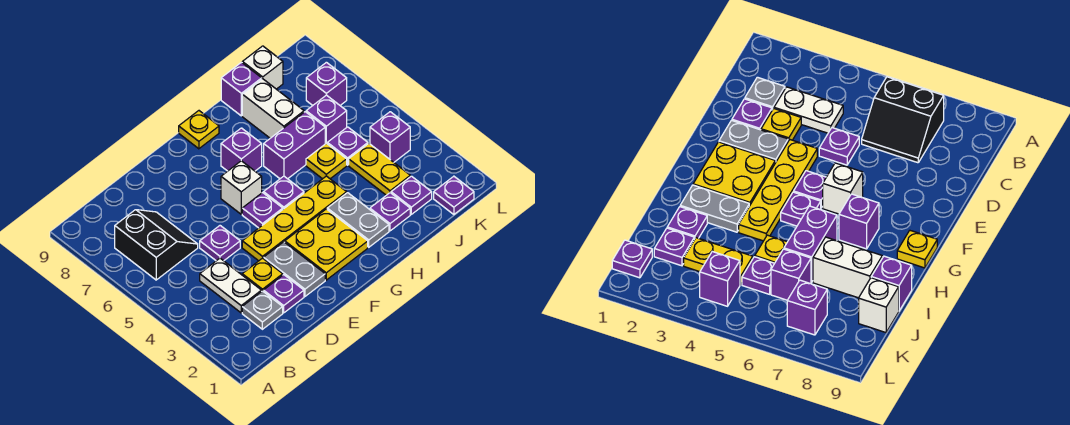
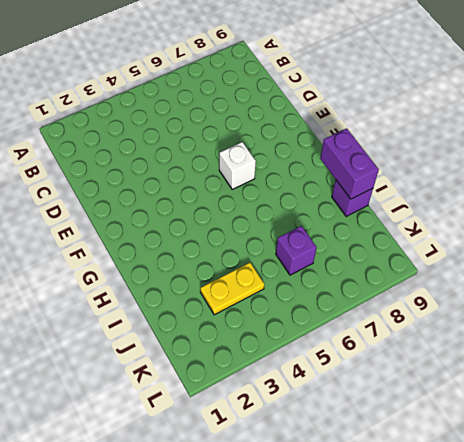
purple brick H9:I9 level 2 -> purple brick H6:I6 level 1
none -> black slope B6:C7 level 1 top B
none -> grey plate C2 level 1
none -> white plate C3:C4 level 1

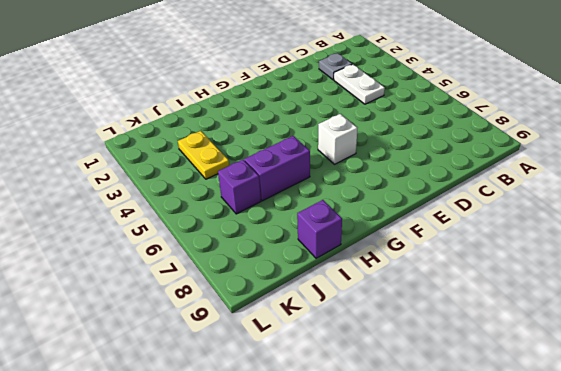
none -> black slope B6:C7 level 1 top B
none -> purple plate D2 level 1
none -> yellow plate D3 level 1

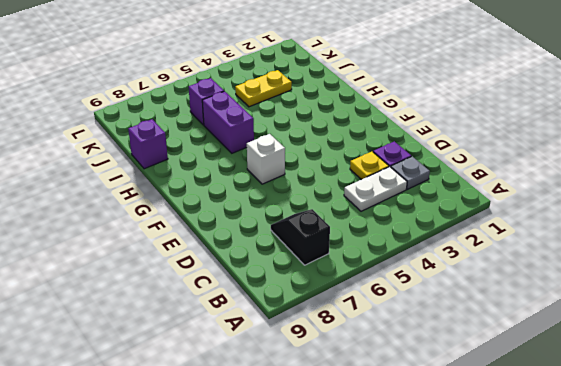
black slope B7:C7 level 1 top B -> black slope B6:C7 level 1 top B
none -> purple plate D5 level 1
none -> grey plate E2:E3 level 1
none -> yellow plate E4:H4 level 1

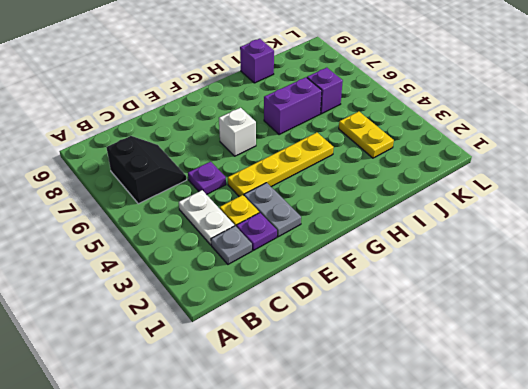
none -> yellow plate F2:G3 level 1
none -> purple plate F5 level 1
none -> purple plate G5 level 1

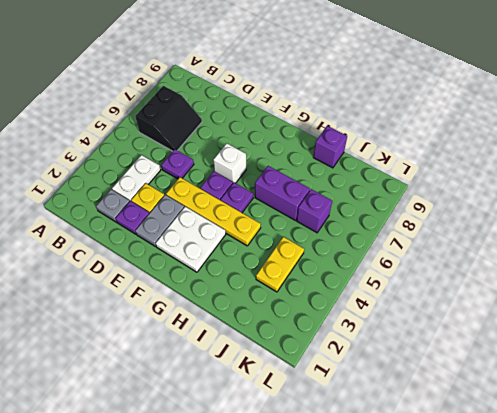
white plate F2:G3 level 1 -> yellow plate F2:G3 level 1
none -> purple brick G7 level 1
none -> yellow plate G9 level 1
none -> grey plate H2:H3 level 1

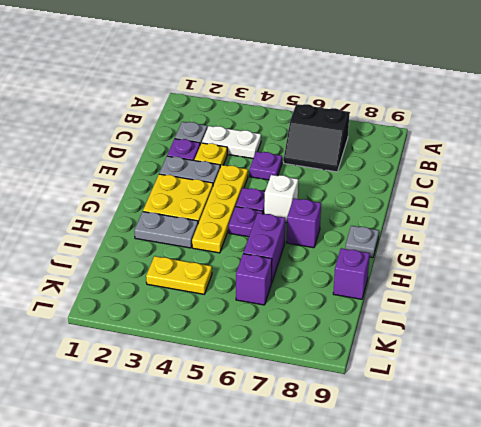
grey plate G9 level 1 -> yellow plate G9 level 1
none -> purple plate I2 level 1
none -> yellow plate I5 level 1
none -> white brick I7:I8 level 1

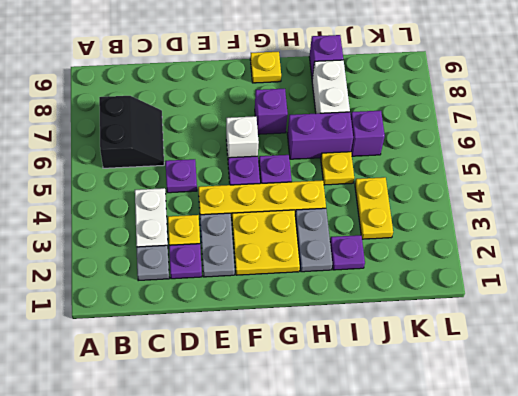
none -> purple plate J2 level 1
none -> purple plate J5 level 1
none -> white brick J9 level 1

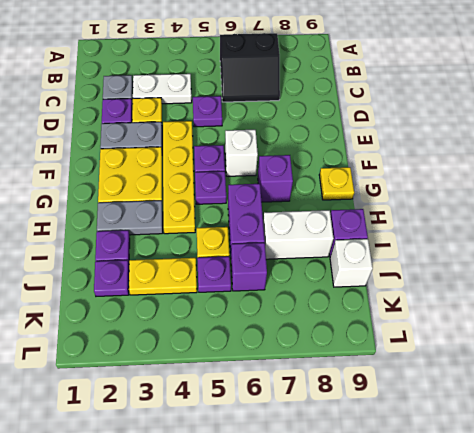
none -> purple plate K1 level 1
none -> purple brick K4 level 1
none -> purple brick K7 level 1

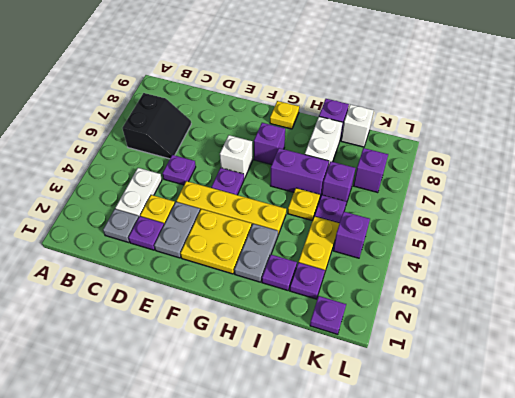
none -> purple plate G5 level 1

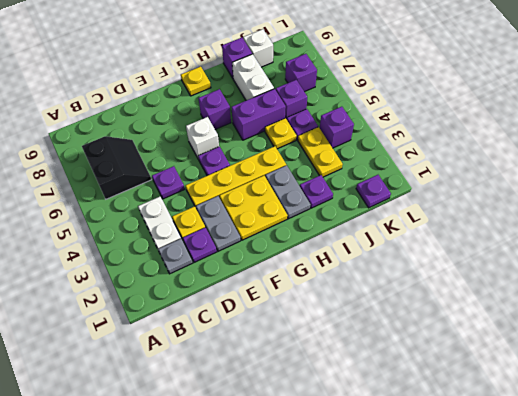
none -> purple plate G5 level 1
none -> purple plate J2 level 1

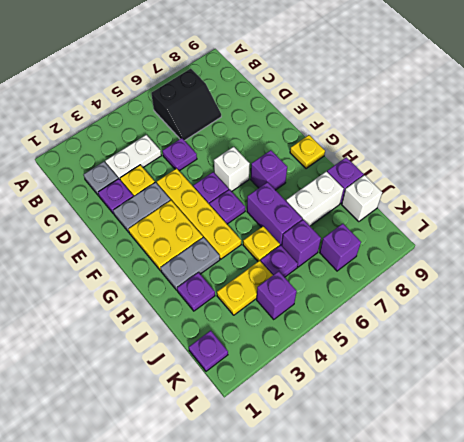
none -> purple plate J2 level 1

